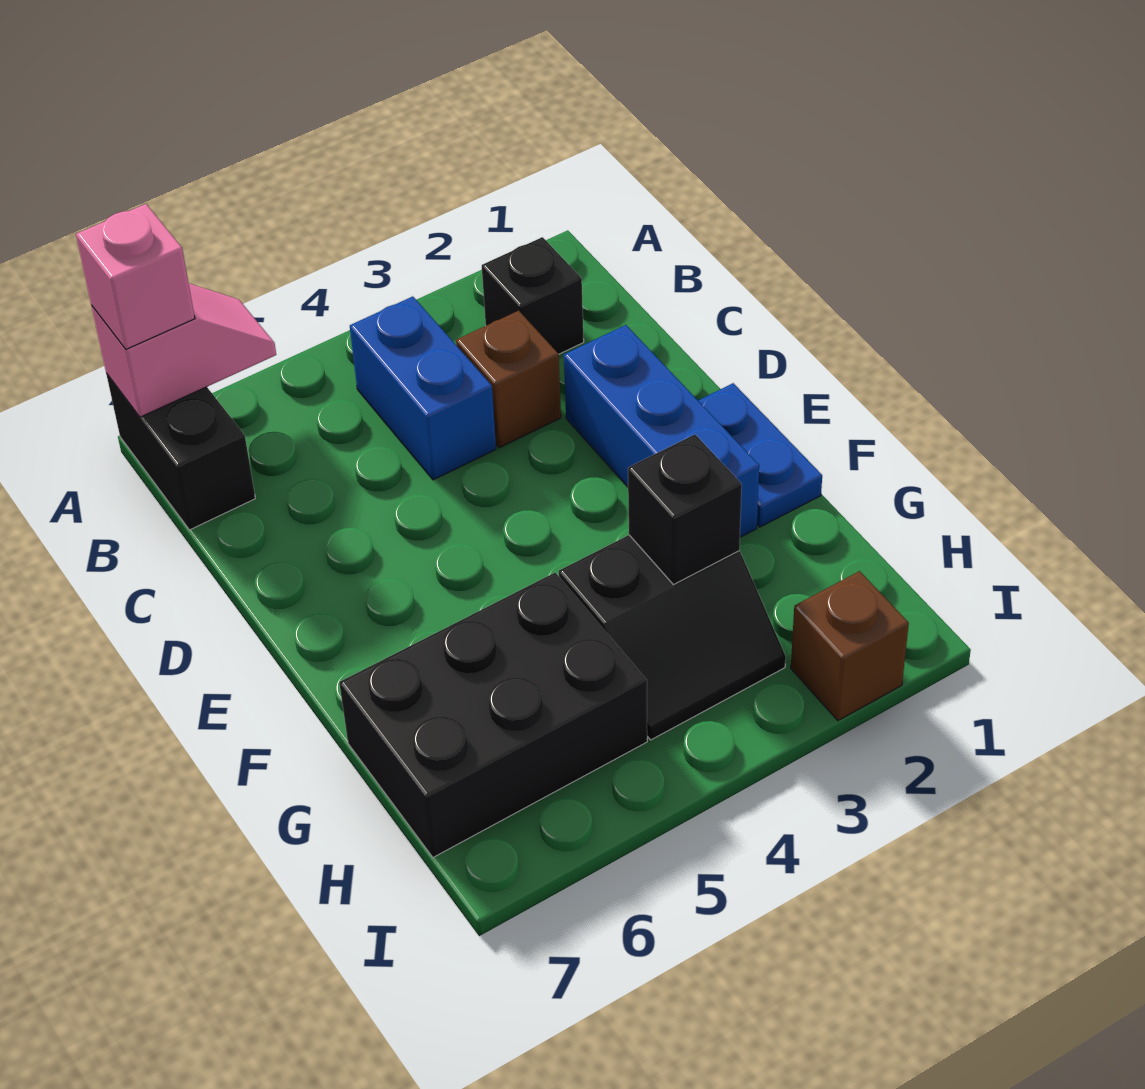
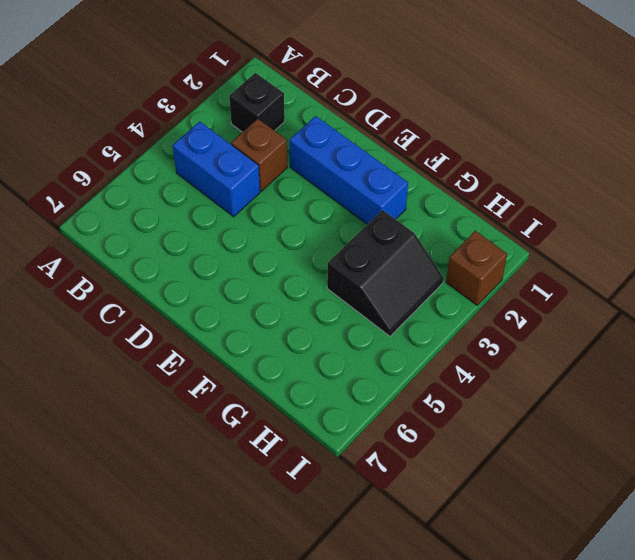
none -> black brick A7:B7 level 1
none -> blue plate E1:F1 level 1
none -> black brick G5:H7 level 1

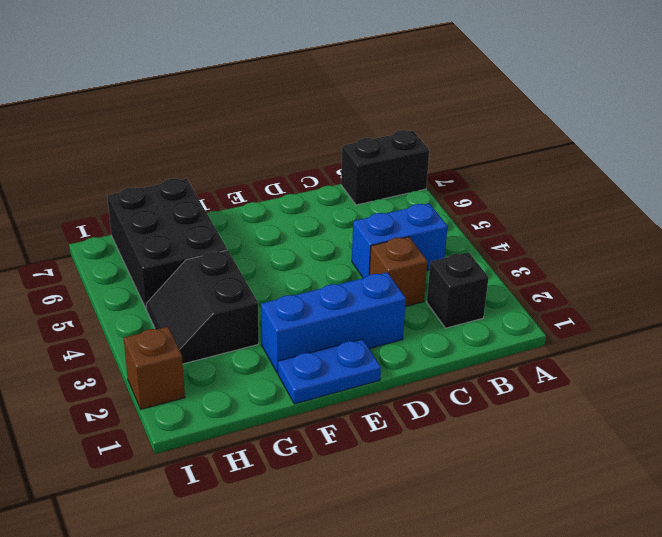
none -> pink slope A6:A7 level 2 top 7
none -> black brick G3 level 2
none -> pink brick A7 level 3

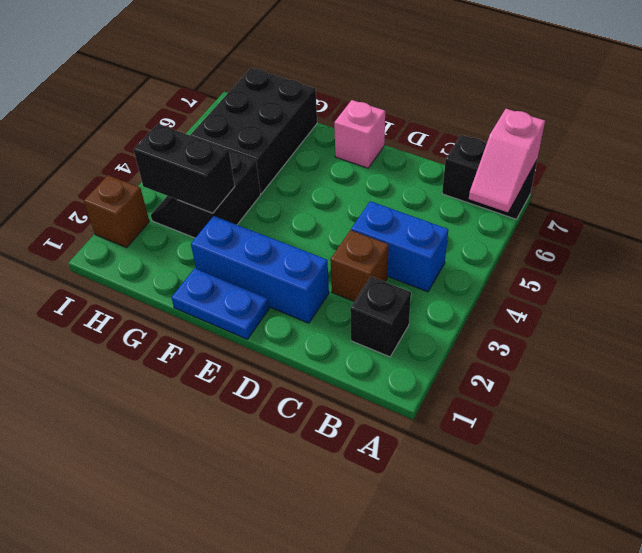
pink brick E7 level 1 -> pink brick A7 level 3
black brick G3:H3 level 2 -> black brick G3 level 2

